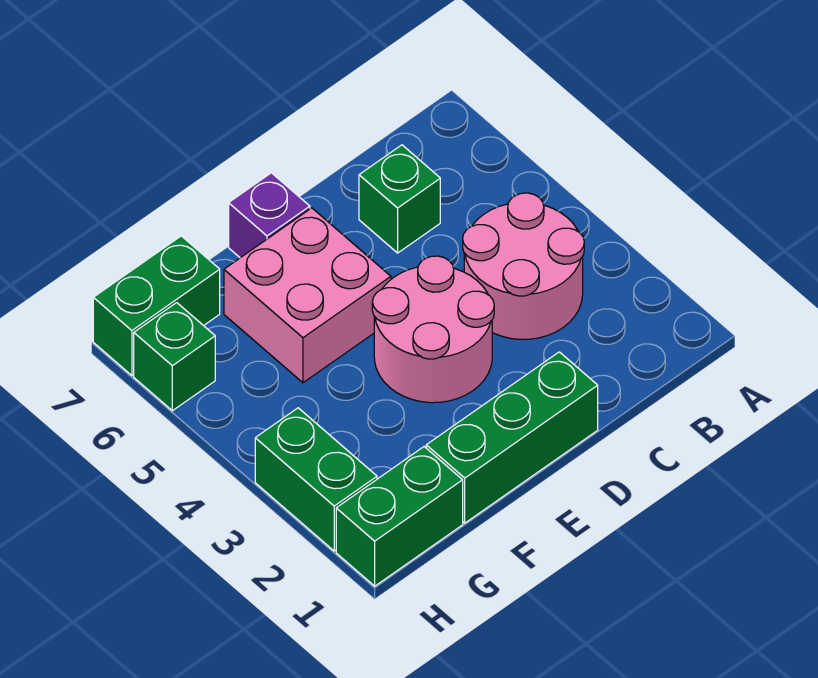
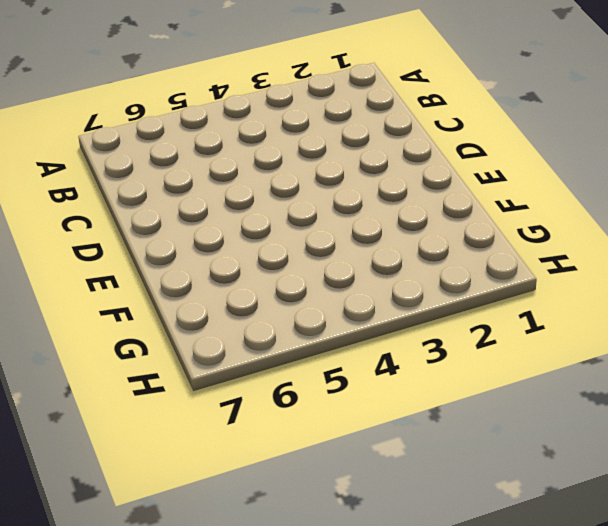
none -> pink round brick B3:C4 level 1
none -> green brick C6 level 1

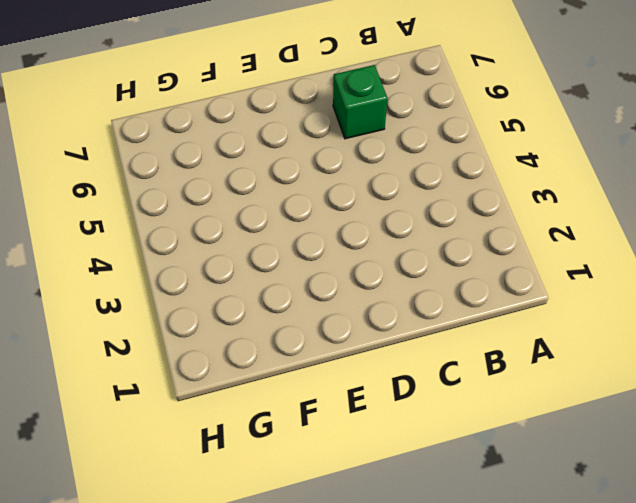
none -> pink round brick B3:C4 level 1
none -> green brick D1:F1 level 1

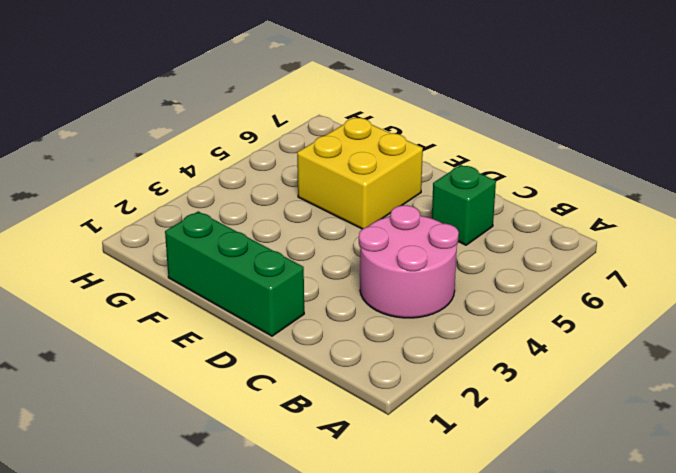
yellow brick E5:F6 level 1 -> pink brick E5:F6 level 1
none -> pink round brick D3:E4 level 1
none -> purple brick E7 level 1

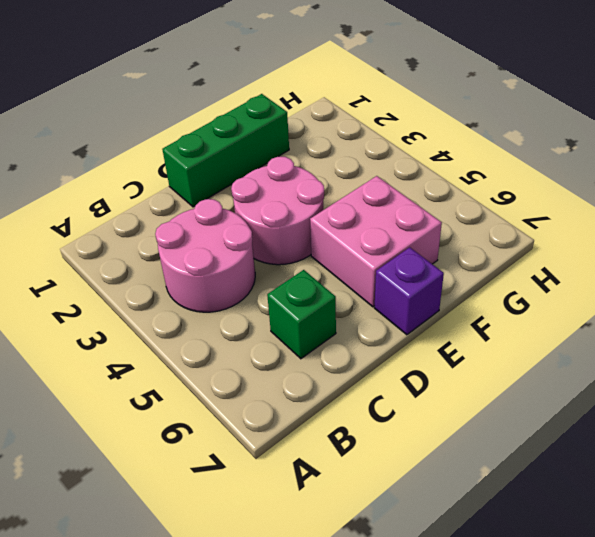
none -> green brick G1:H1 level 1
none -> green brick G7:H7 level 1

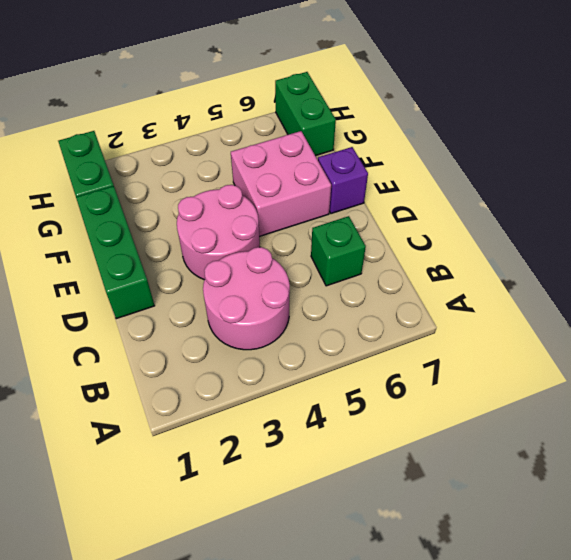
none -> green brick H2:H3 level 1
none -> green brick H6 level 1

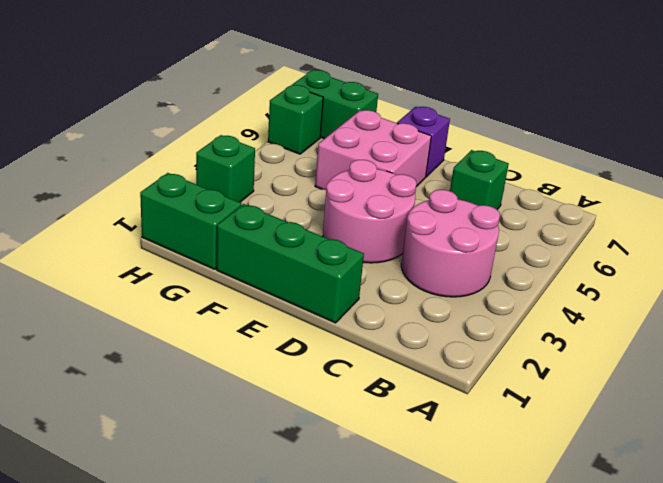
green brick H3 level 1 -> green brick H2:H3 level 1

